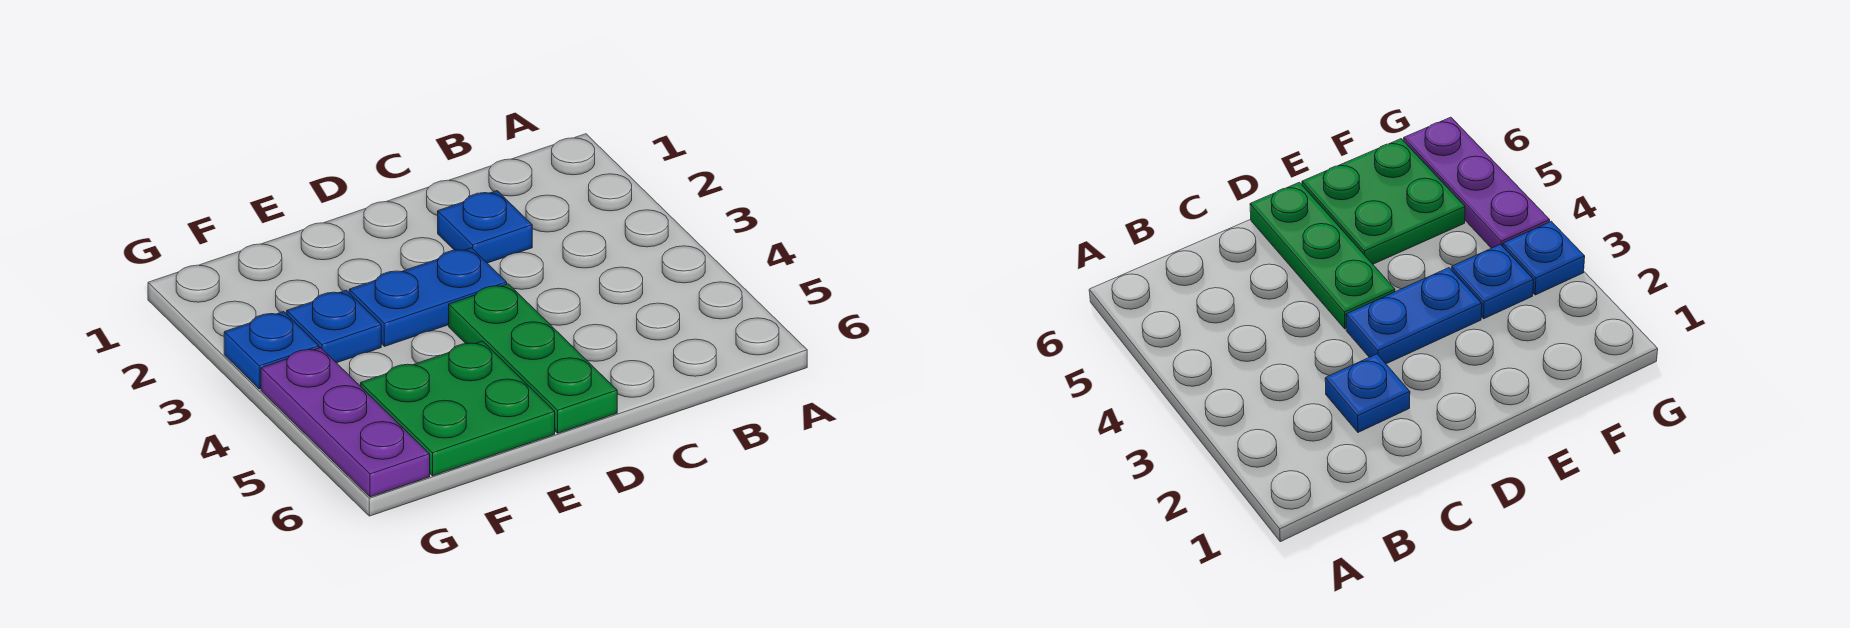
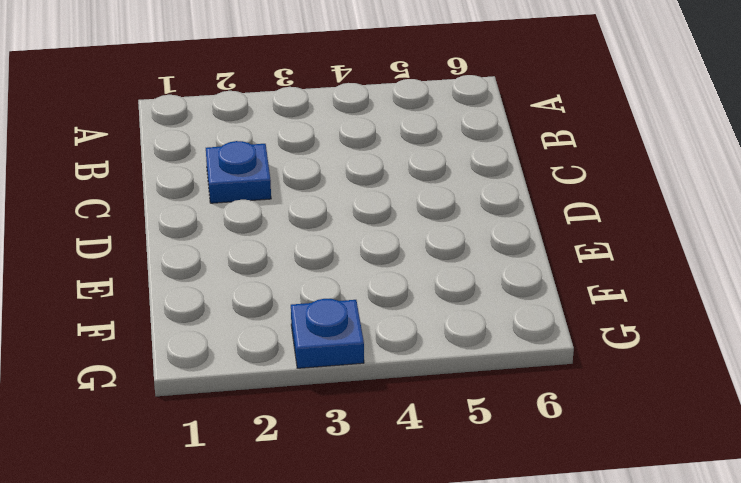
none -> blue plate D3:E3 level 1
none -> green plate D4:D6 level 1

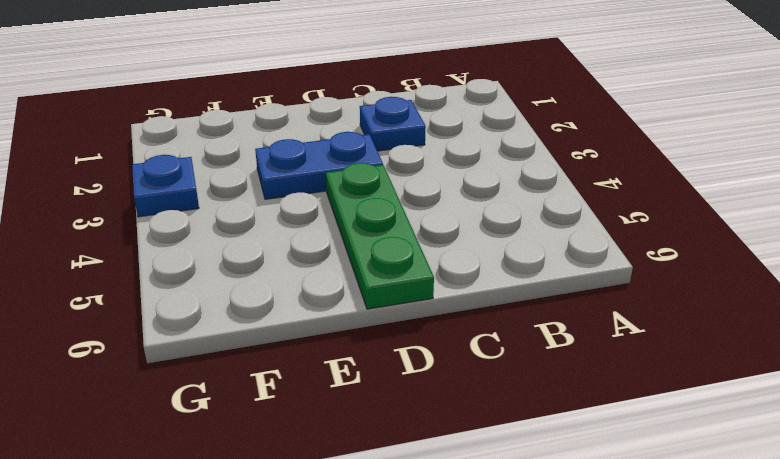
none -> green plate E5:F6 level 1
none -> blue plate F3 level 1

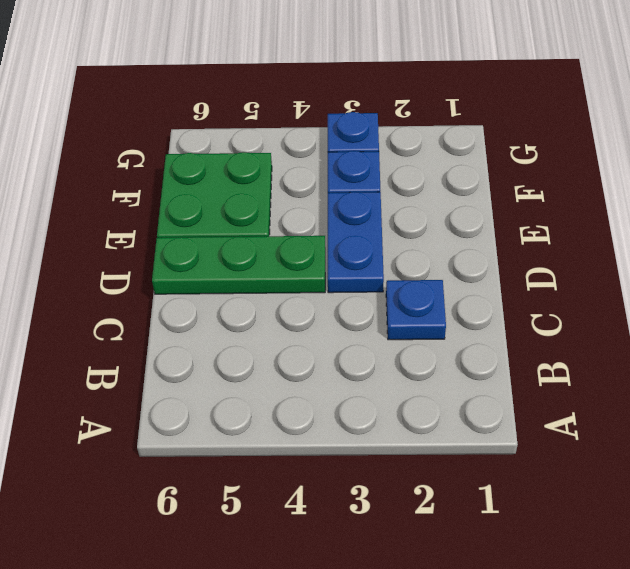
none -> purple plate G4:G6 level 1

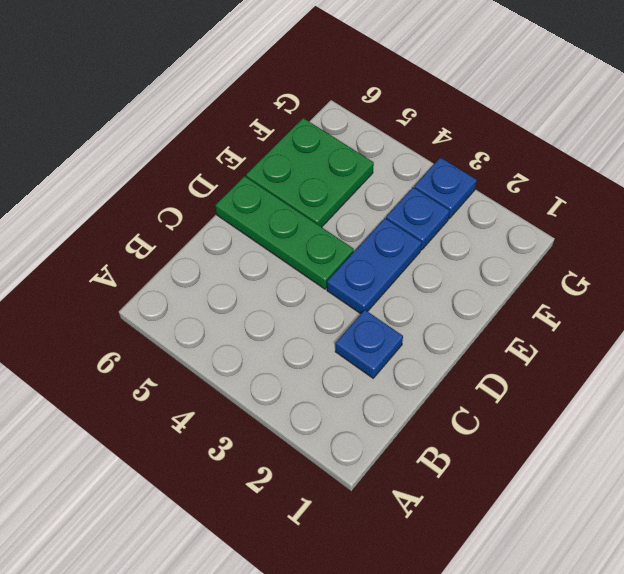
none -> purple plate G4:G6 level 1

